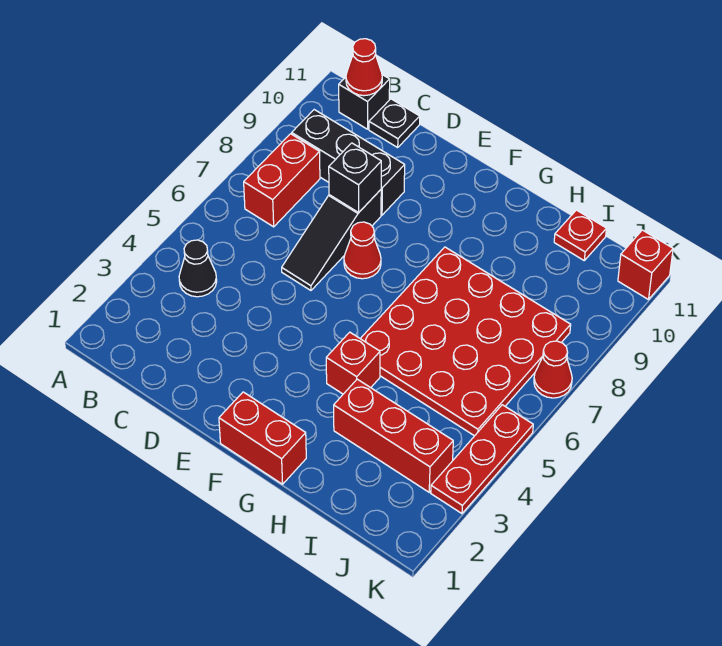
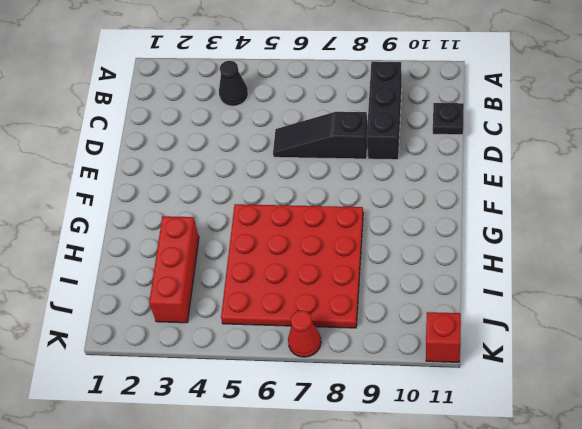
none -> red brick B7:B8 level 1
none -> black brick B11 level 1
none -> red cone E7 level 1

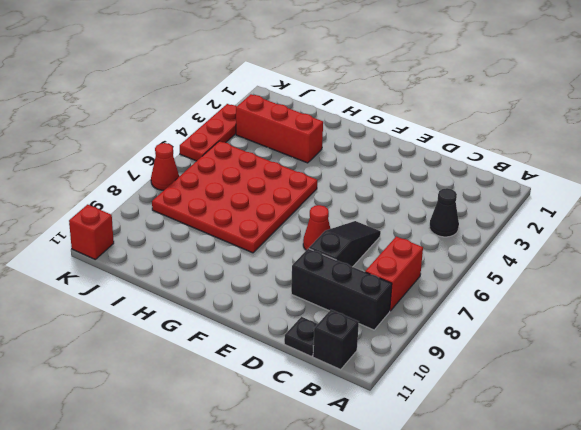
none -> red brick F1:G1 level 1
none -> red brick G4 level 1
none -> red plate I11 level 1

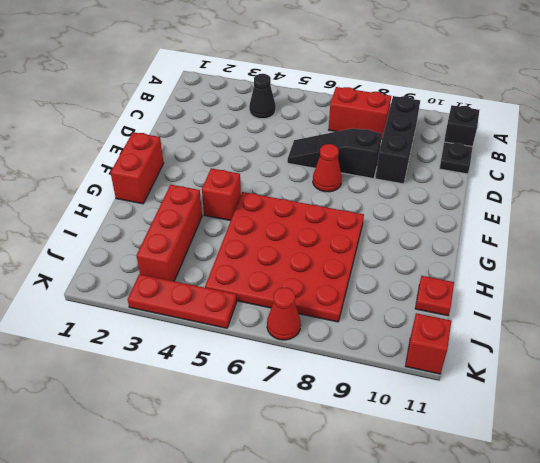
none -> red cone B11 level 2
none -> black brick D8 level 2

